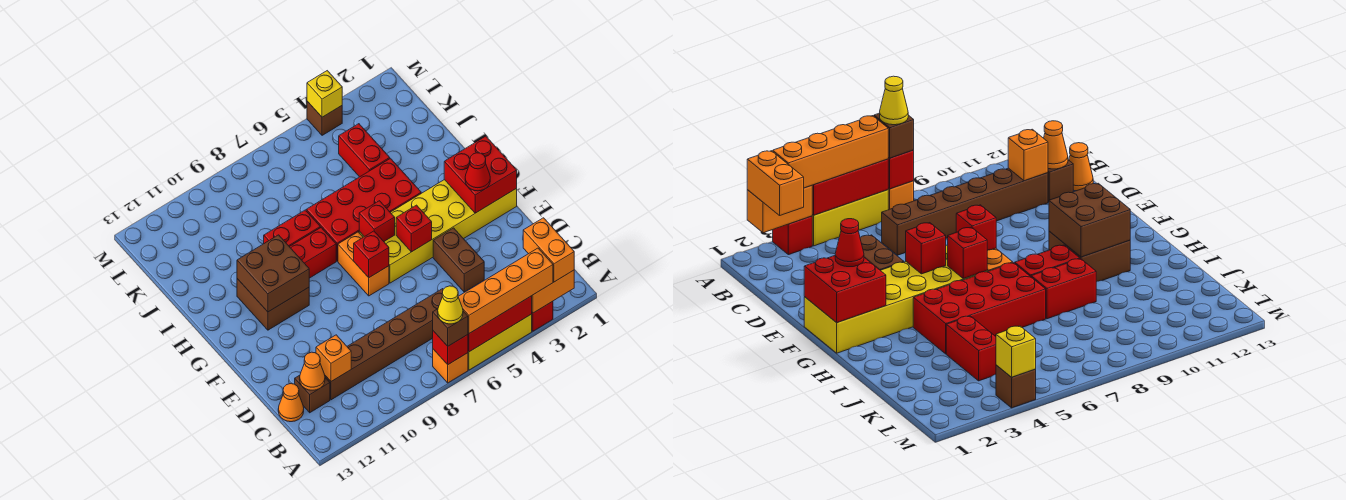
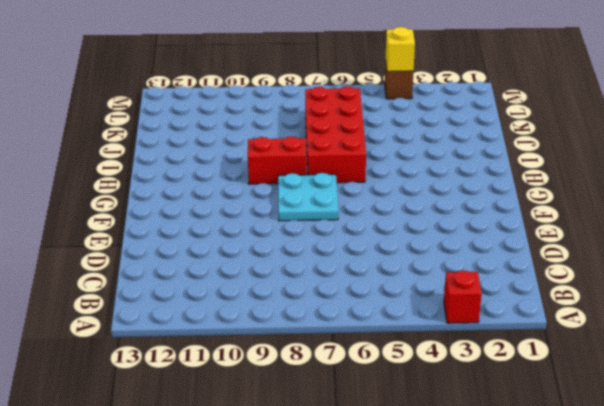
cyan plate F7:G8 level 1 -> orange brick F7:G7 level 1
red brick H6:K7 level 1 -> red brick H4:I7 level 1
none -> yellow brick A4:A6 level 1
none -> orange brick A7 level 1
none -> brown brick C6:C11 level 1
none -> brown brick C12 level 1

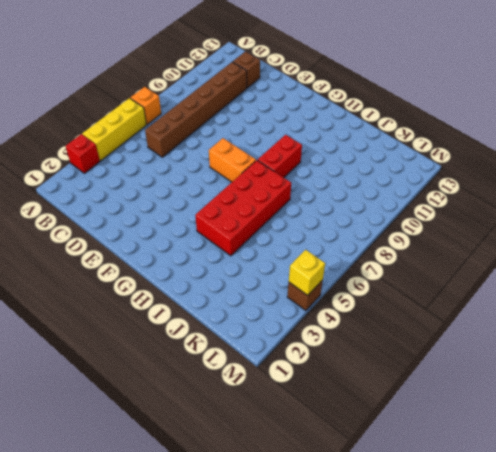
none -> orange cone C13 level 1
none -> brown brick D4:E4 level 1
none -> yellow brick F1:G6 level 1
none -> brown brick G10:H11 level 1

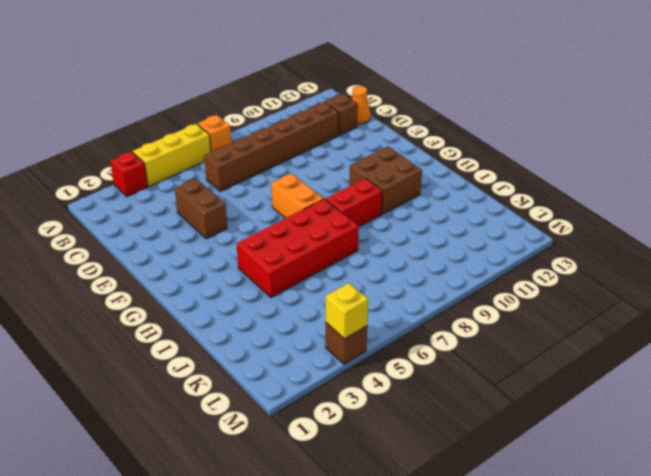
none -> yellow brick F1:G6 level 1
none -> red brick I8:I9 level 1
none -> red brick J4:K4 level 1
none -> orange brick A2:A3 level 2

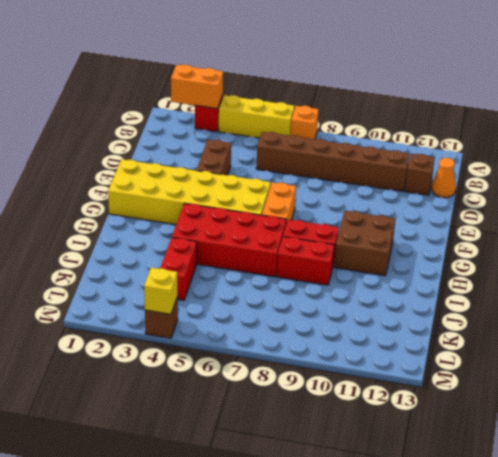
none -> red brick A4:A6 level 2
none -> red brick A7 level 2
none -> orange brick C11 level 2
none -> orange cone C12 level 2

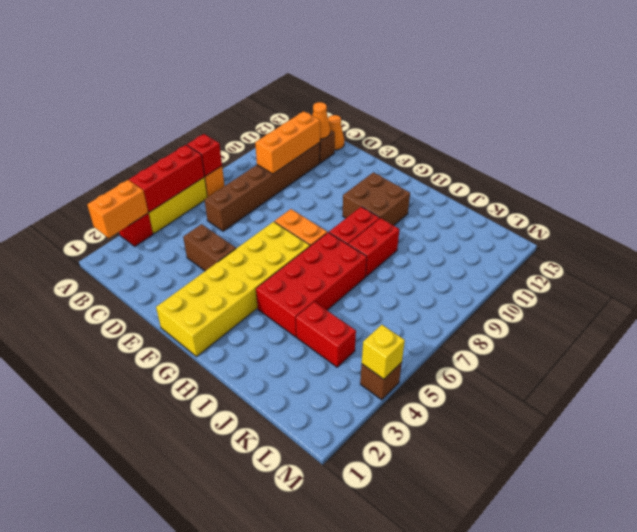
orange brick C9:C11 level 2 -> orange brick C11 level 2
none -> red brick F1:G2 level 2
none -> red brick F5 level 2
none -> red brick F7 level 2
none -> red brick G6 level 2

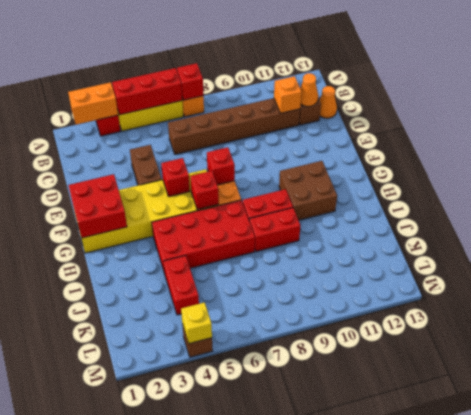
none -> brown brick G10:H11 level 2
none -> orange brick A2:B2 level 3
none -> orange brick A3:A6 level 3
none -> brown brick A7 level 3

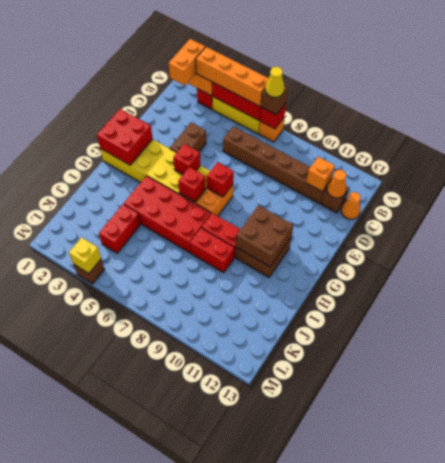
none -> red cone F2 level 3

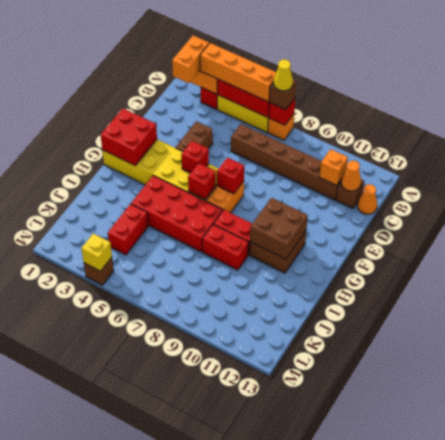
none -> red cone F2 level 3

